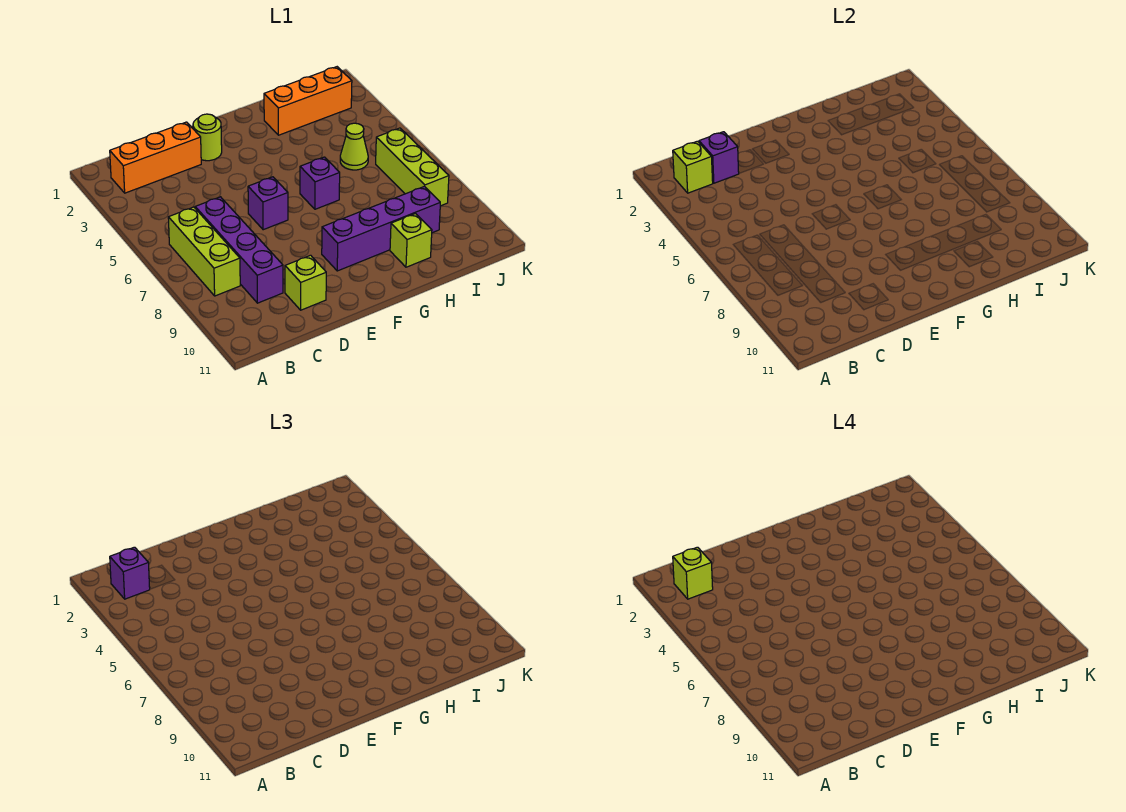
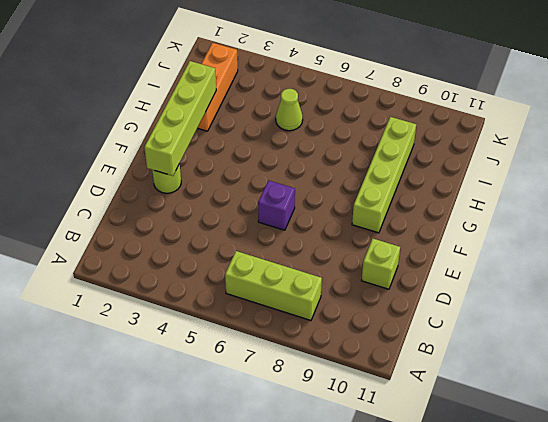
lime brick E2:H2 level 2 -> none
lime brick F9:I9 level 1 -> purple brick F9:I9 level 1
none -> orange brick B2:D2 level 1
none -> purple brick C6:C9 level 1
none -> purple brick G6 level 1

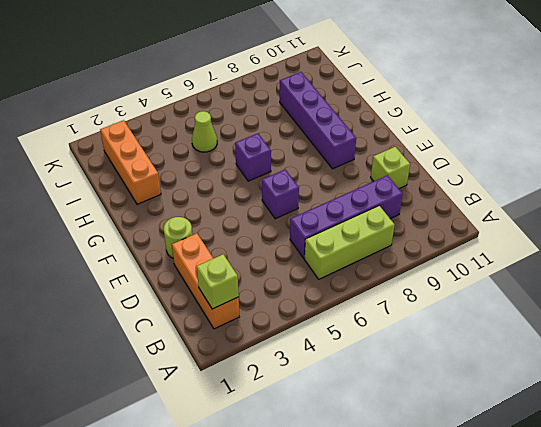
none -> lime brick H10 level 1
none -> lime brick J6:J8 level 1
none -> purple brick C2 level 2

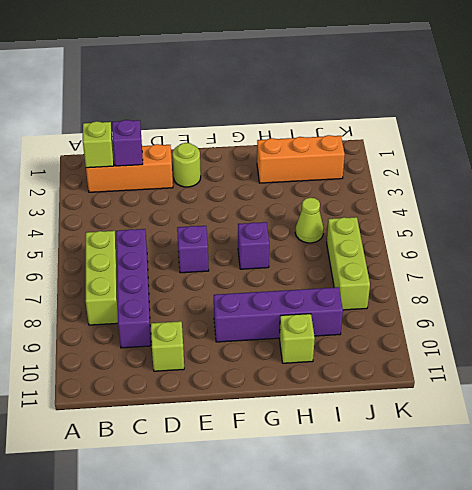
none -> purple brick B2 level 3
none -> lime brick B2 level 4

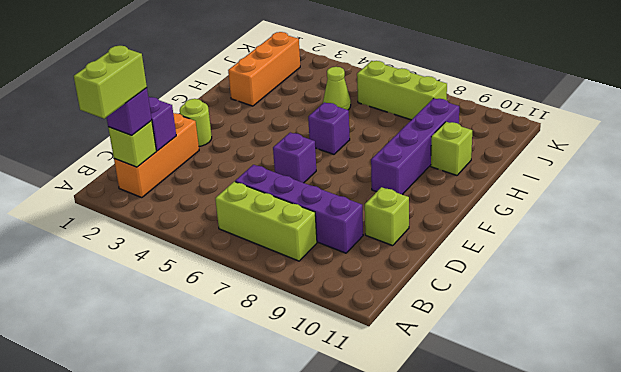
lime brick A2:B2 level 4 -> lime brick B2 level 4

